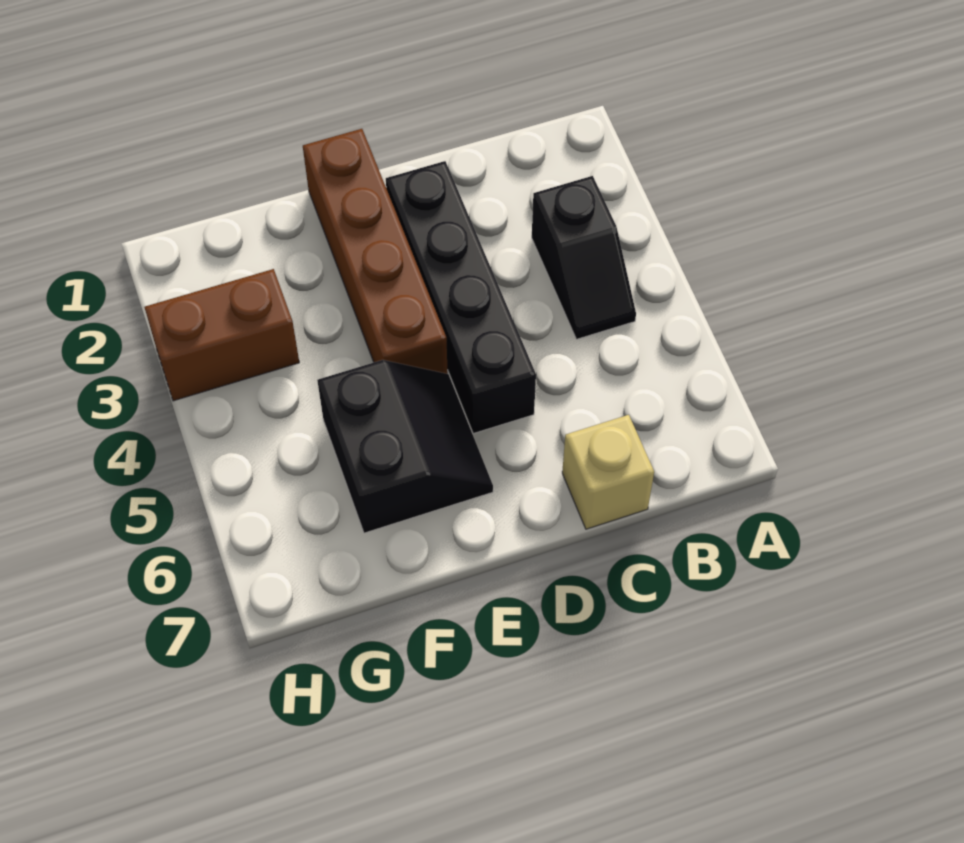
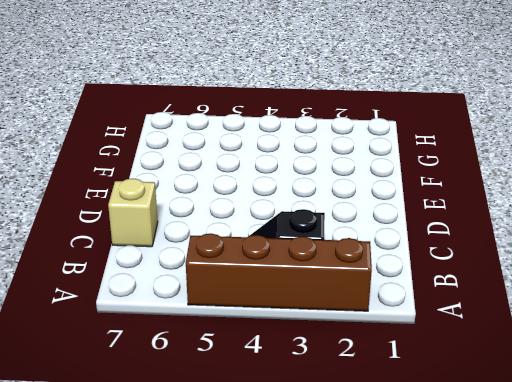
brown brick A2:A5 level 1 -> brown brick E1:E4 level 1
none -> black brick D2:D5 level 1
none -> black slope E5:F6 level 1 top F

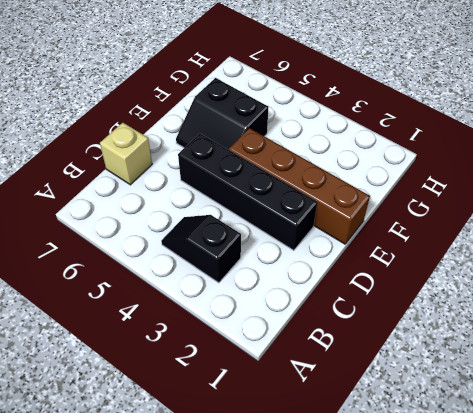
none -> brown brick G3:H3 level 1

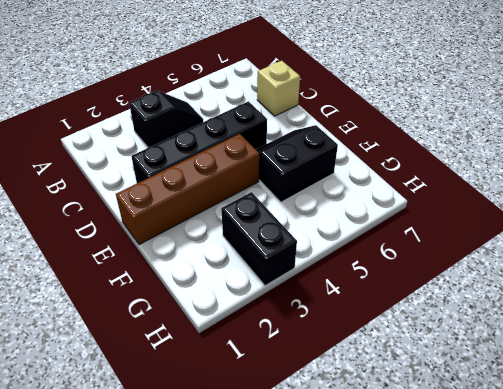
black brick G3:H3 level 1 -> brown brick G3:H3 level 1

